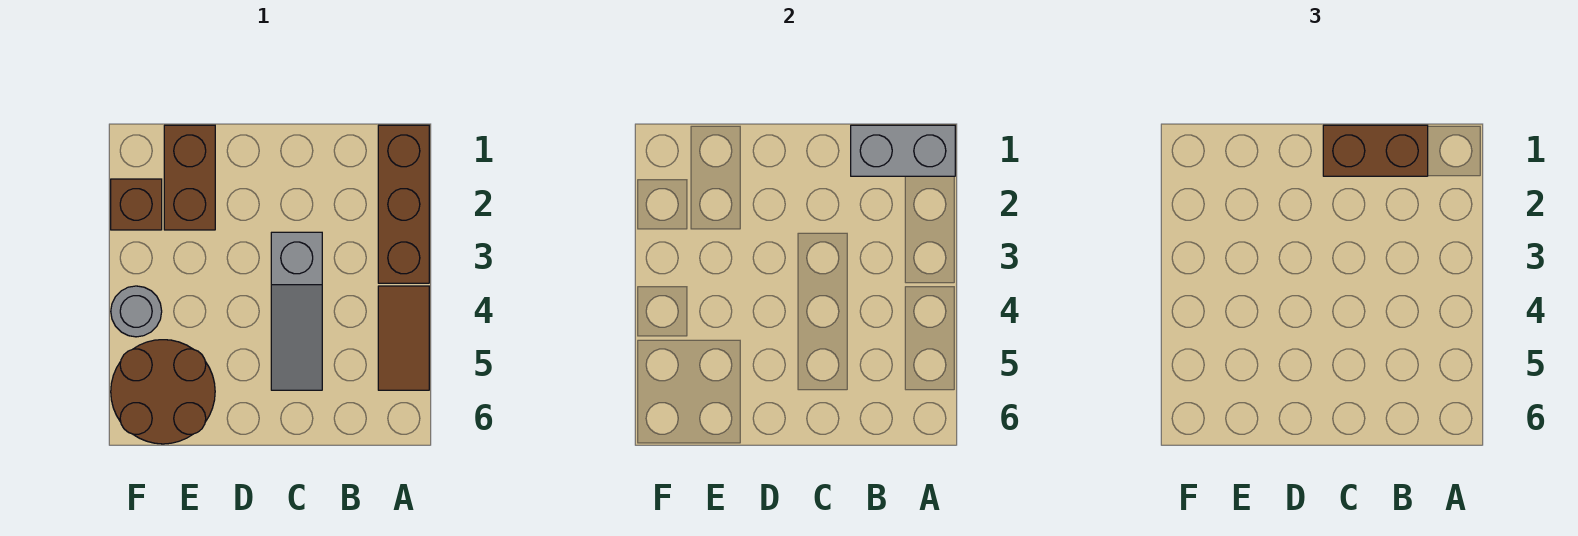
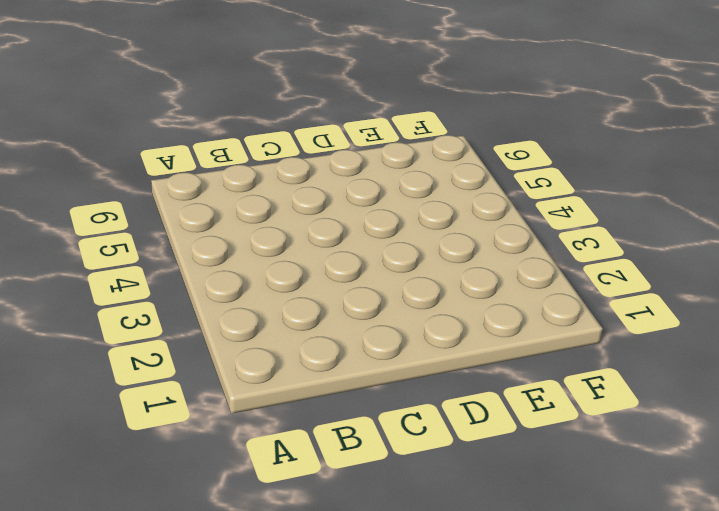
none -> brown brick A1:A3 level 1
none -> brown tile A4:A5 level 1

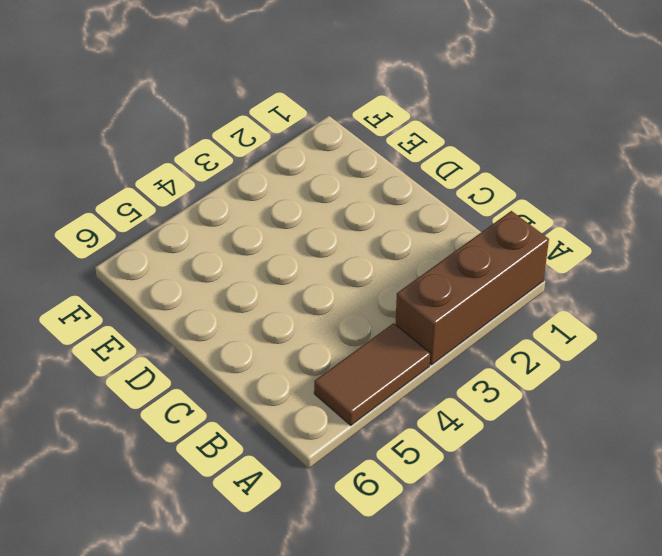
none -> grey slope C3:C5 level 1 top 3
none -> brown brick E1:E2 level 1

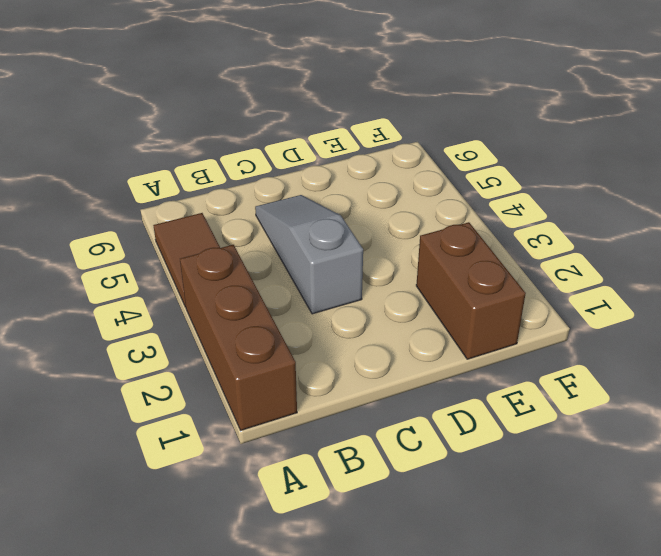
none -> brown round brick E5:F6 level 1
none -> brown brick F2 level 1

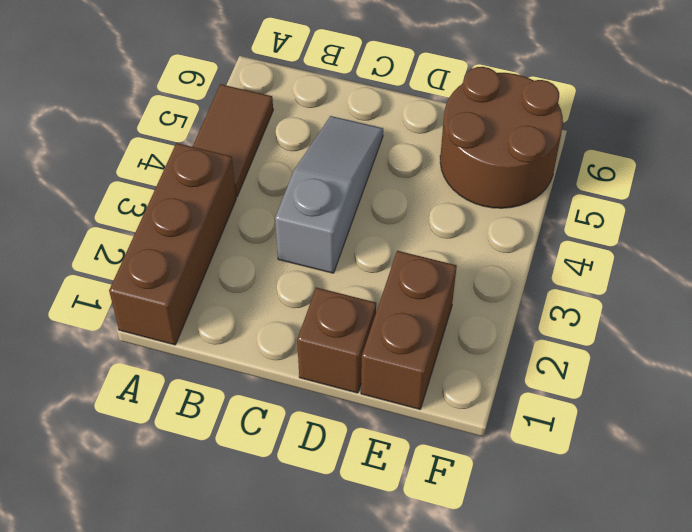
brown brick D1 level 1 -> brown brick F2 level 1
none -> grey round brick F4 level 1
none -> grey brick A1:B1 level 2

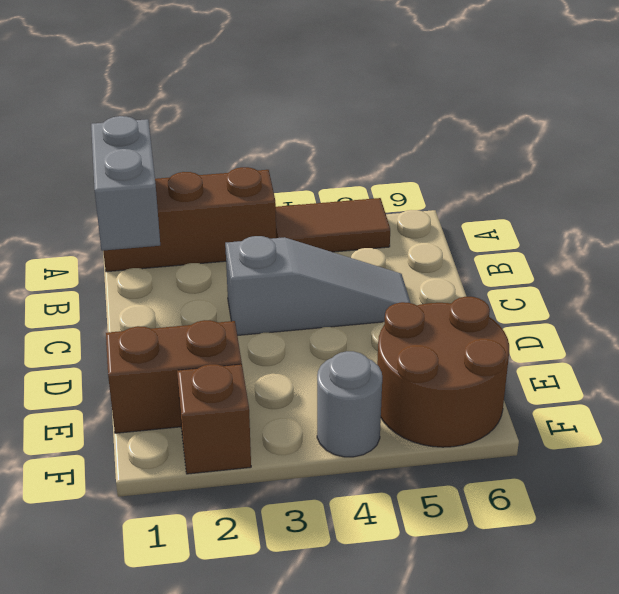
none -> brown brick B1:C1 level 3

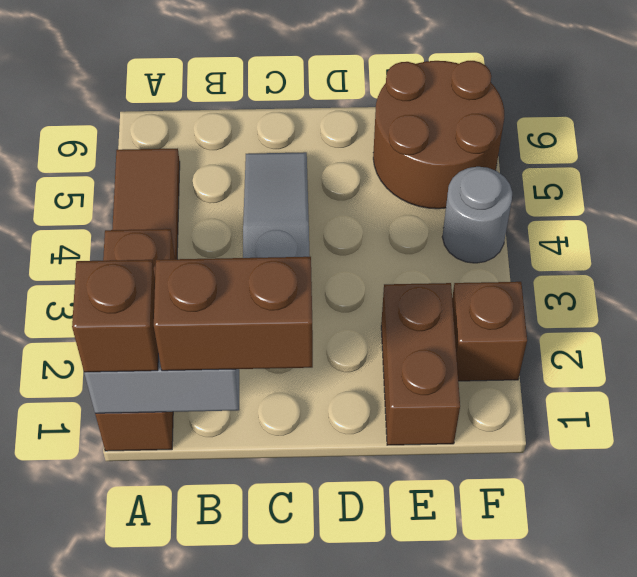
brown brick A1 level 3 -> none

